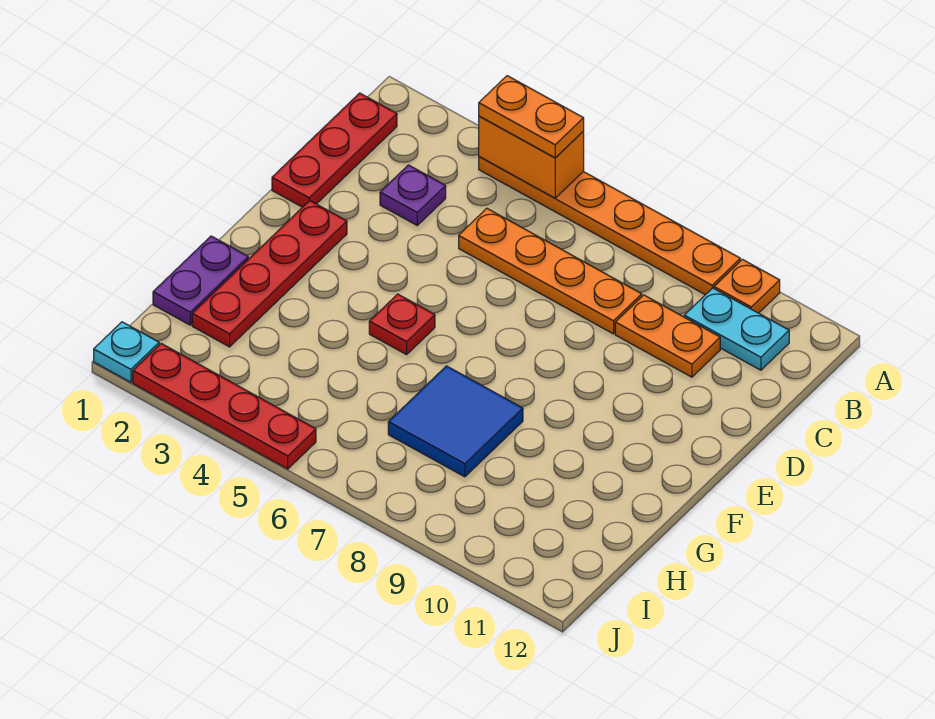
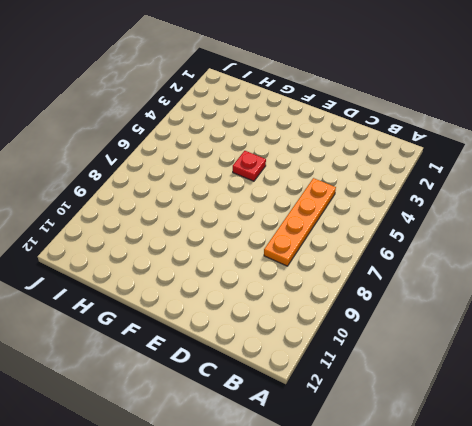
none -> orange plate A4:A9 level 1
none -> orange plate A10 level 1
none -> red plate B1:D1 level 1

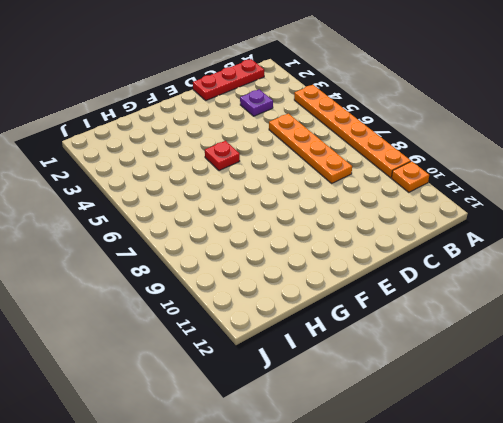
none -> cyan plate B10:B11 level 1
none -> orange plate C9:C10 level 1
none -> red plate E2:H2 level 1

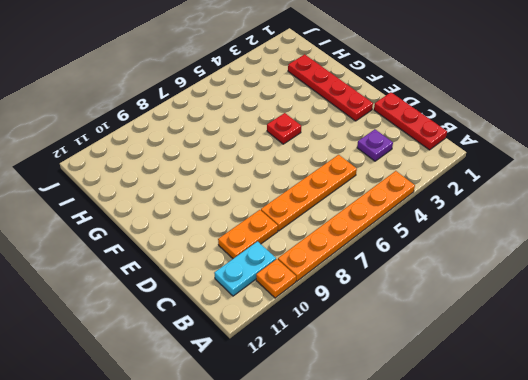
none -> purple plate G1:H1 level 1
none -> blue tile G7:H8 level 1
none -> cyan plate J1 level 1

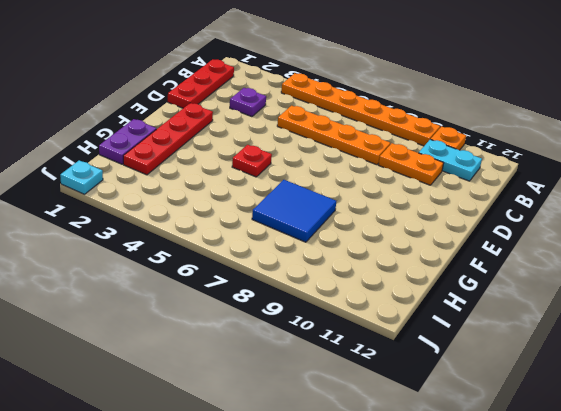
none -> red plate J2:J5 level 1
none -> orange brick A4:A5 level 2
none -> orange plate A4:A5 level 3

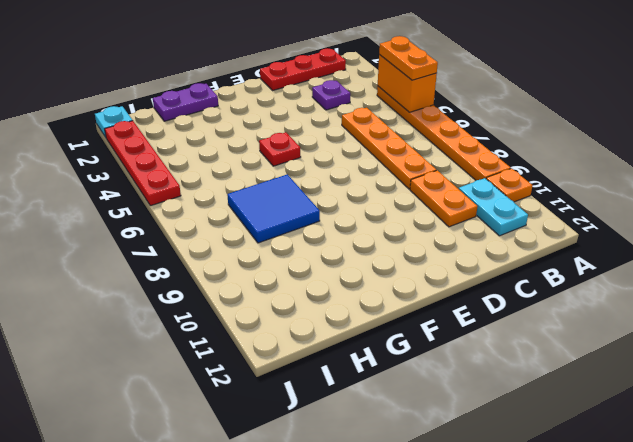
none -> red plate E2:H2 level 1

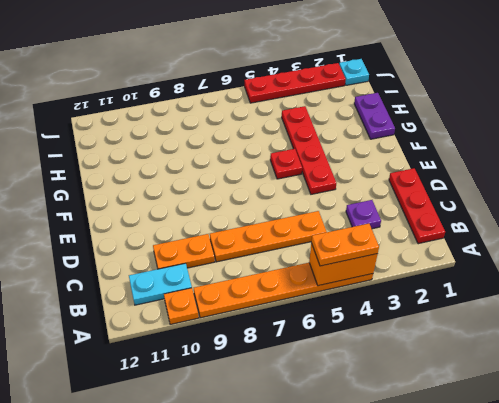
red plate E4:H4 level 1 -> red plate E2:H2 level 1
none -> blue tile G7:H8 level 1

